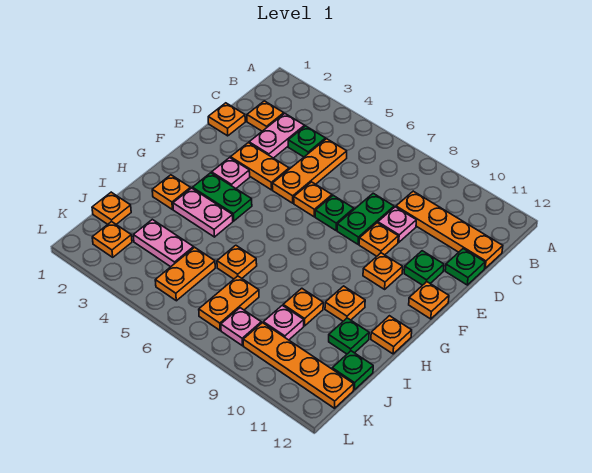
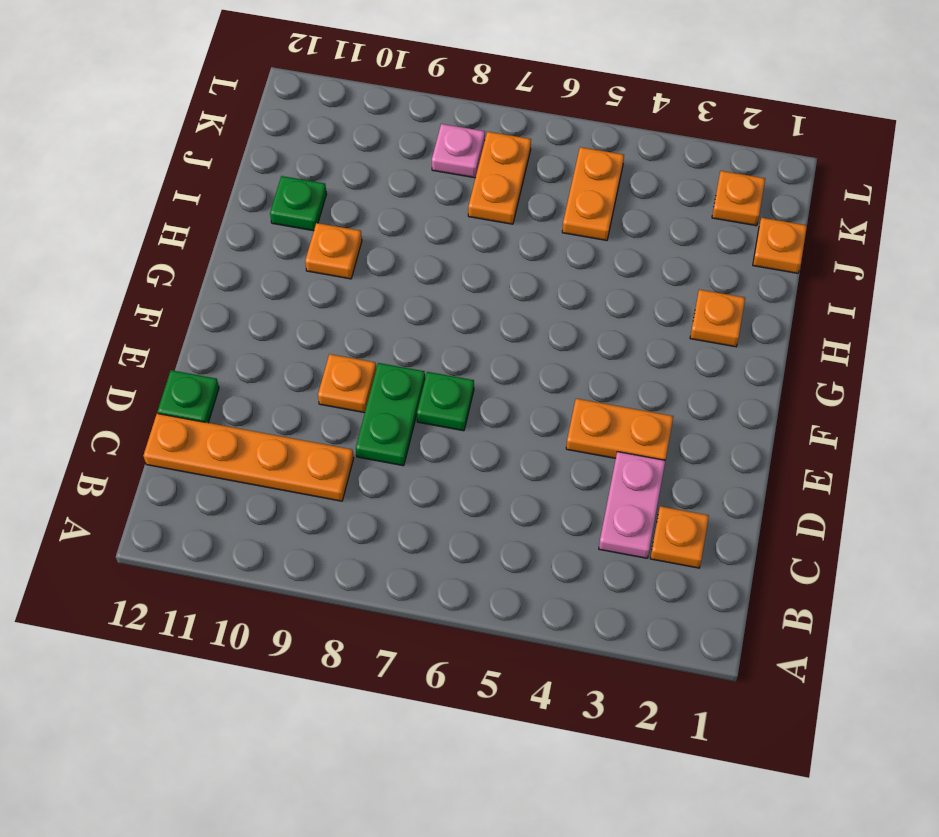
none -> green plate C4 level 1
none -> orange plate C5:E5 level 1
none -> orange plate D1 level 1
none -> pink plate D9 level 1

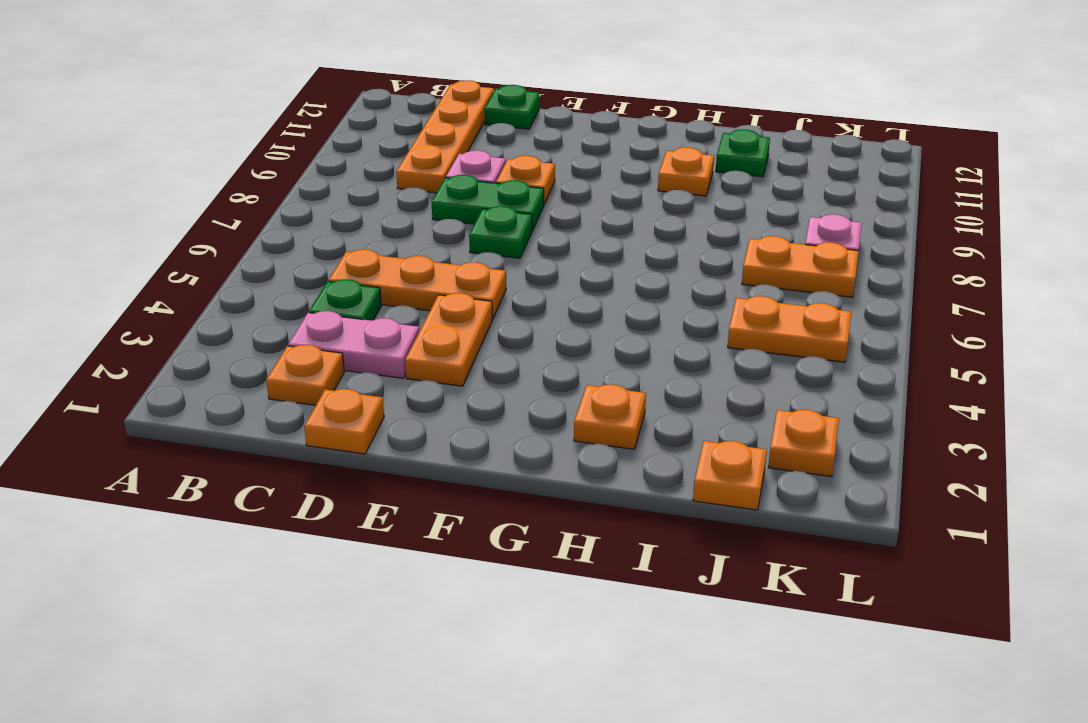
none -> orange plate E6 level 1
none -> green plate E11 level 1
none -> pink plate F3 level 1
none -> orange plate F10 level 1

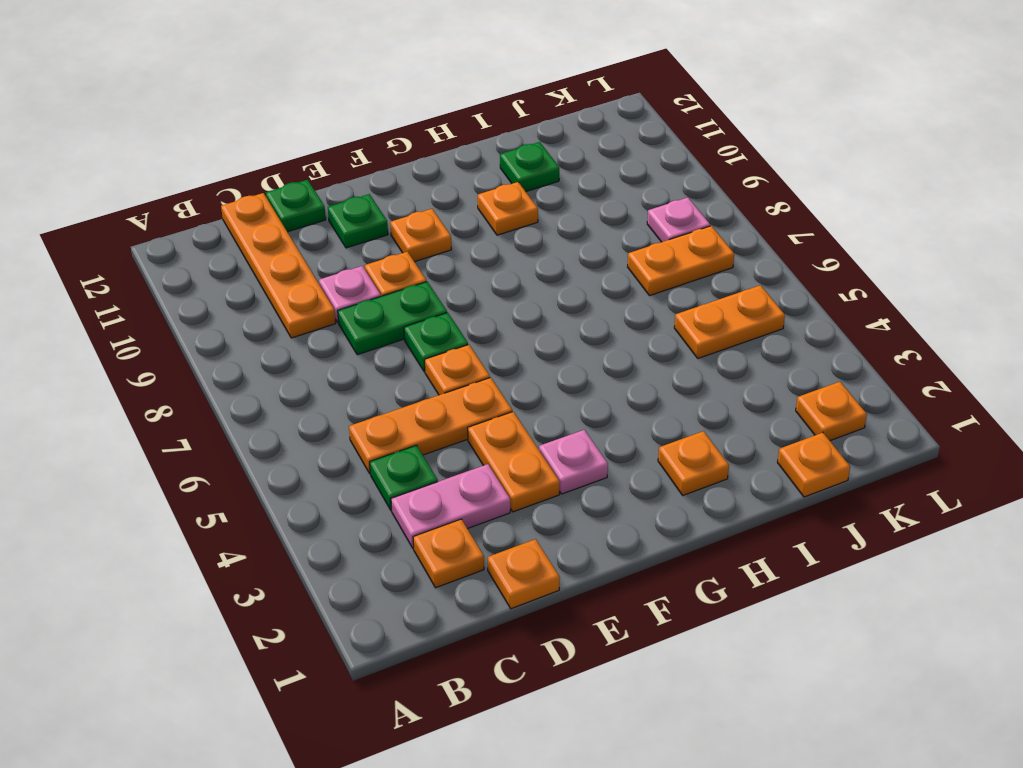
none -> orange plate F12 level 1
none -> green plate G3:G4 level 1
none -> pink plate H3:H4 level 1
none -> orange plate H12 level 1

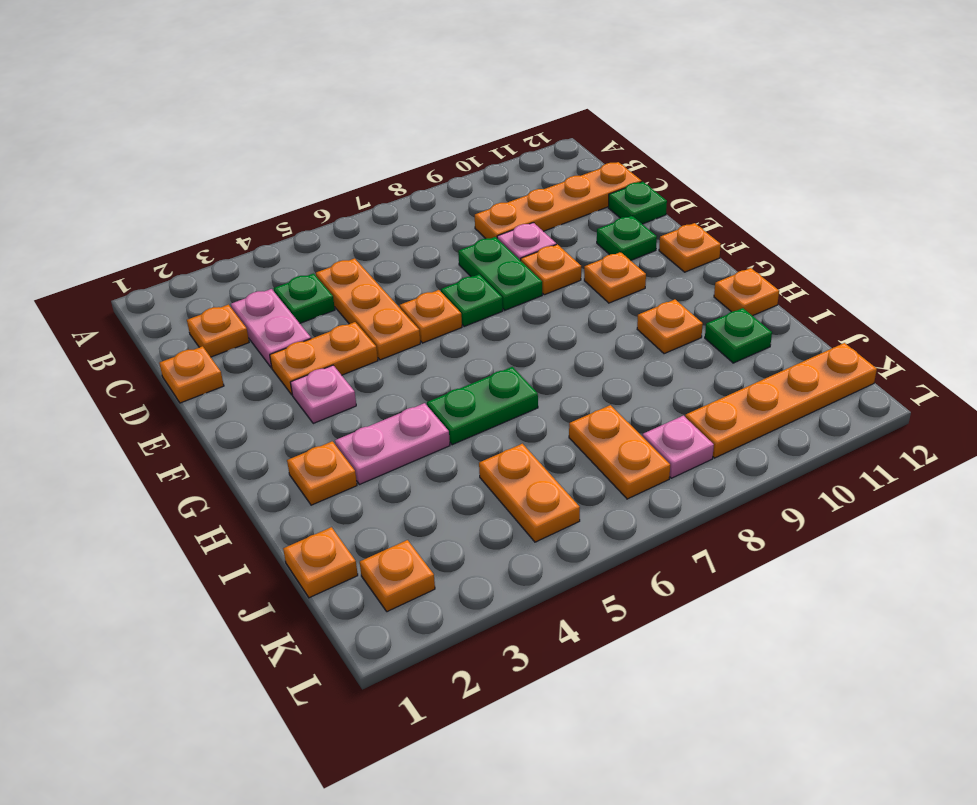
green plate H5:H6 level 1 -> green plate G3:G4 level 1
none -> orange plate I6 level 1
none -> orange plate I9 level 1
none -> pink plate J3:J4 level 1
none -> pink plate J9 level 1

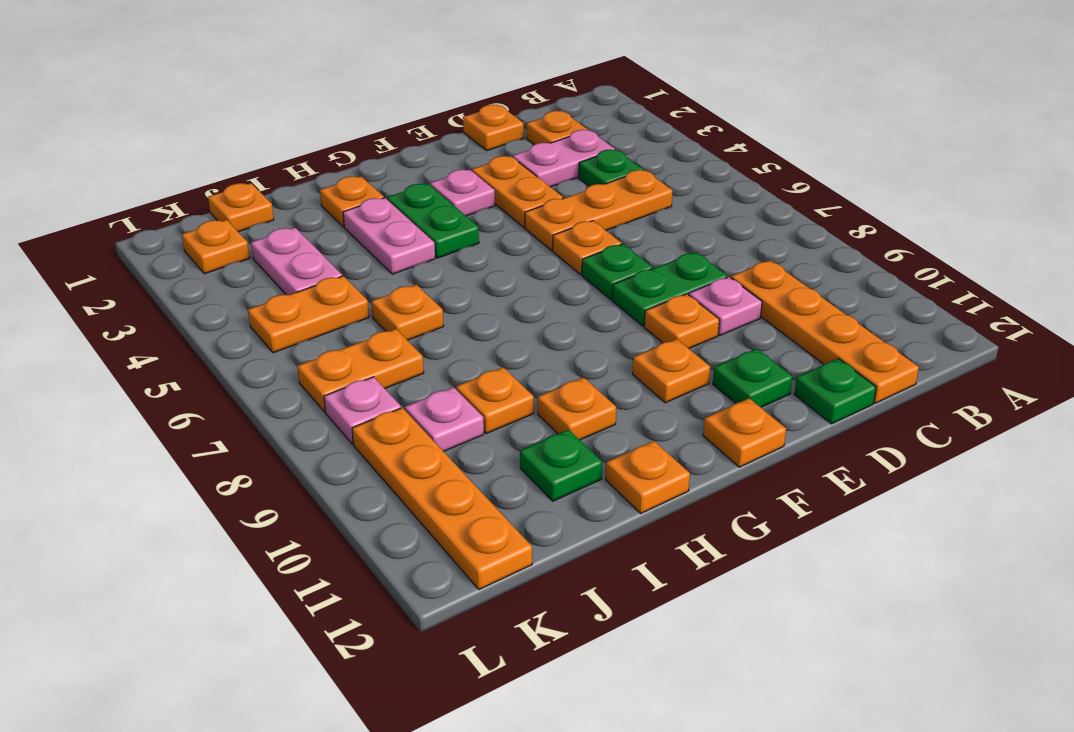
none -> green plate J12 level 1

